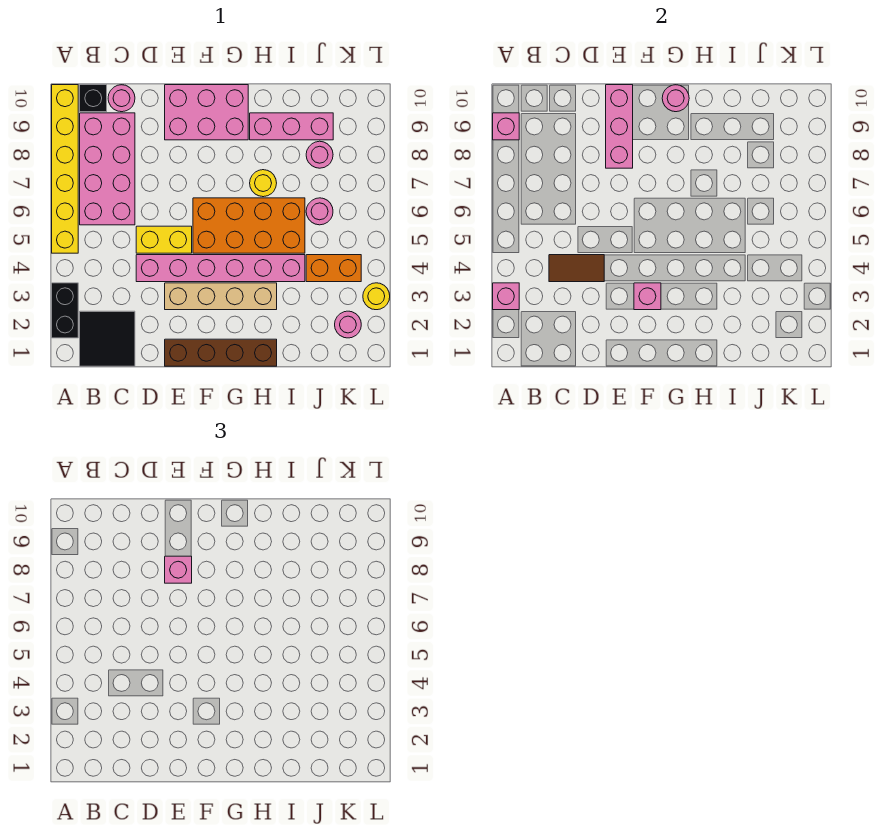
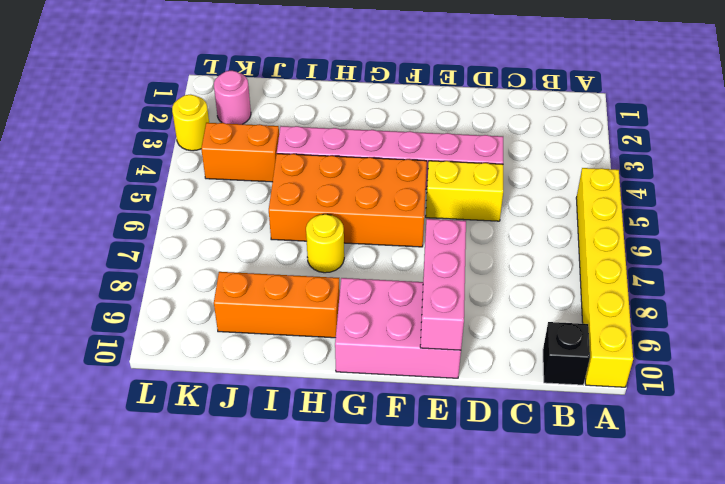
orange brick H9:J9 level 1 -> pink brick H9:J9 level 1
none -> black brick A2:A3 level 1
none -> black tile B1:C2 level 1
none -> pink brick B6:C9 level 1

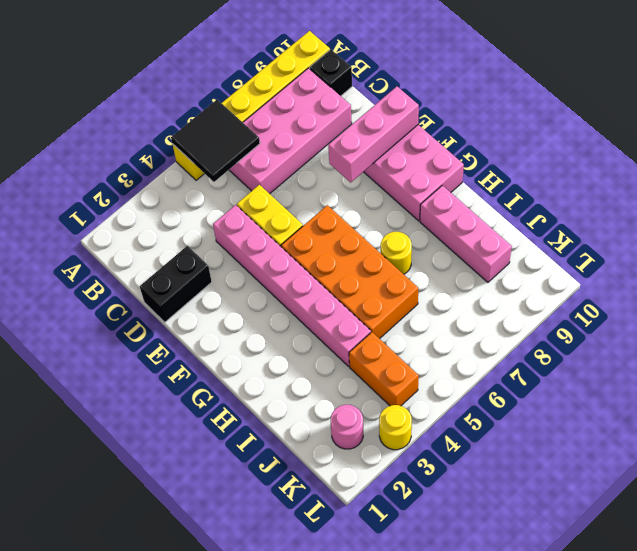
black tile A5:B6 level 2 -> black tile B1:C2 level 1
black brick D1:D2 level 1 -> black brick A2:A3 level 1
none -> pink round brick C10 level 1
none -> brown brick E1:H1 level 1
none -> tan brick E3:H3 level 1

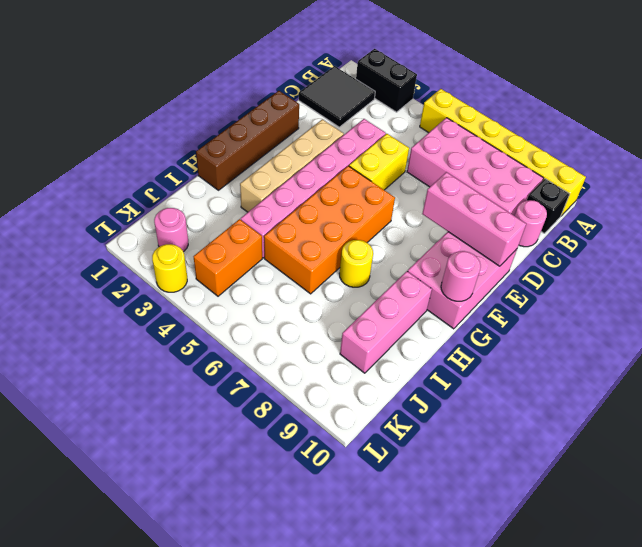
none -> pink round brick J6 level 1
none -> pink round brick J8 level 1
none -> pink brick A3 level 2

